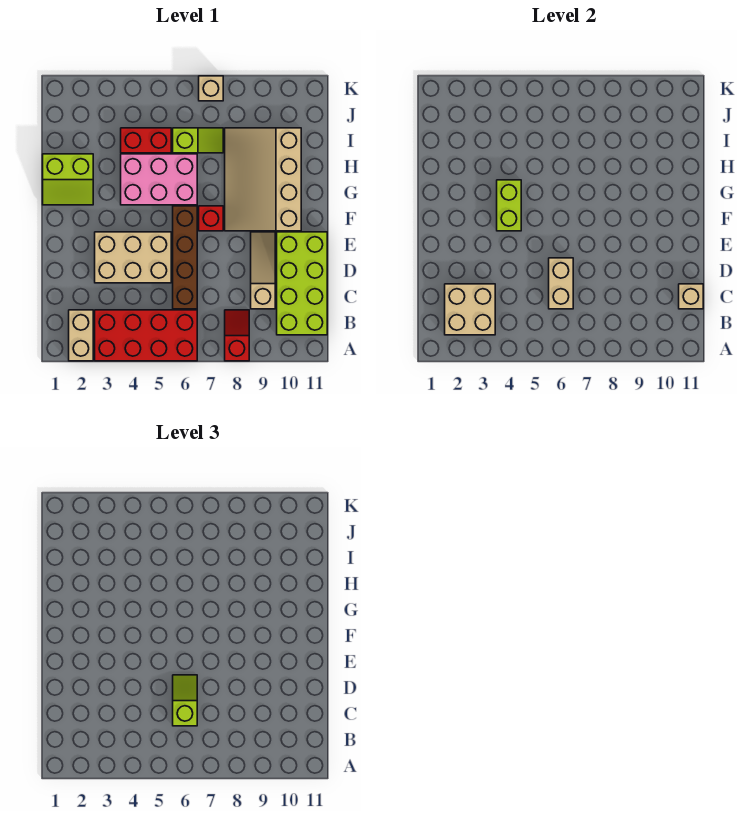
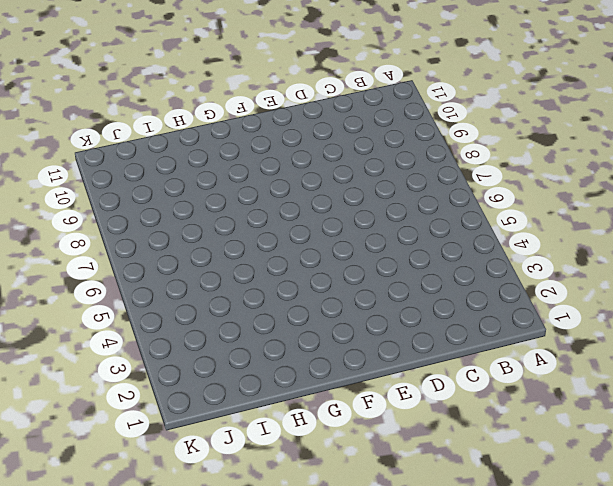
none -> tan brick A2:B2 level 1
none -> red brick A3:B6 level 1
none -> red slope A8:B8 level 1 top A

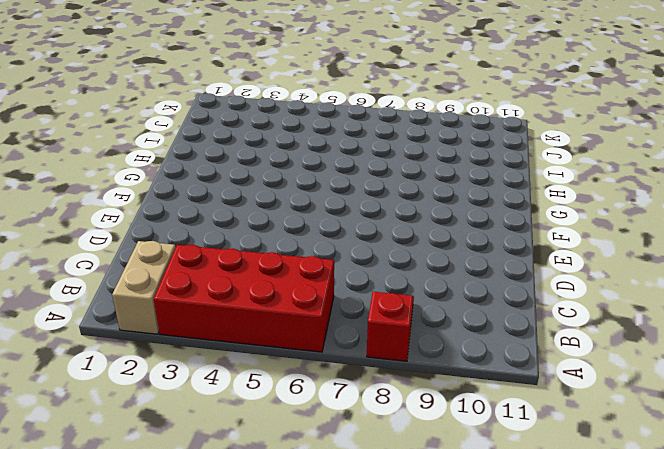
none -> lime brick B10:E11 level 1
none -> brown brick C6:F6 level 1
none -> tan slope C9:E9 level 1 top C

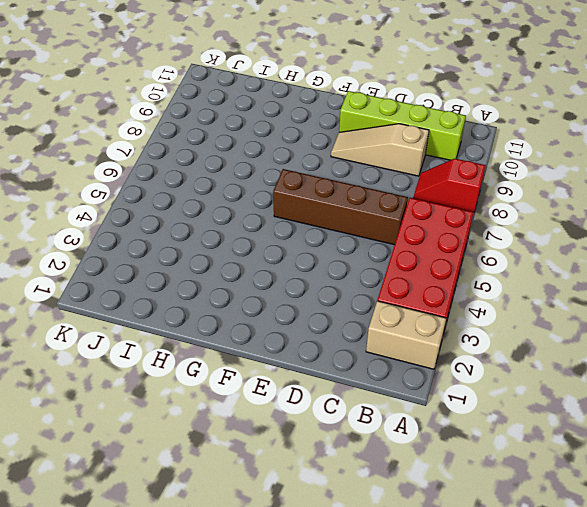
lime brick B10:E10 level 1 -> lime brick B10:E11 level 1
none -> tan brick D3:E5 level 1
none -> red brick F7 level 1
none -> tan slope F8:I10 level 1 top 10

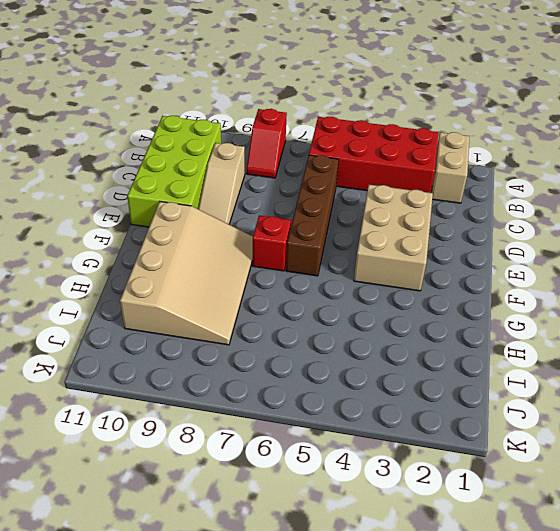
tan brick D3:F4 level 1 -> tan brick D3:E5 level 1
none -> lime slope G1:H2 level 1 top H
none -> pink brick G4:H6 level 1
none -> red brick I4:I5 level 1

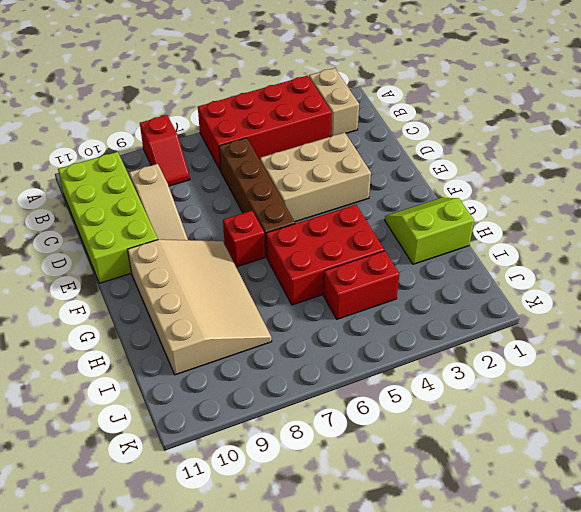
red brick G4:H6 level 1 -> pink brick G4:H6 level 1
none -> lime slope I6:I7 level 1 top 6
none -> tan brick K7 level 1
none -> tan brick B2:C3 level 2

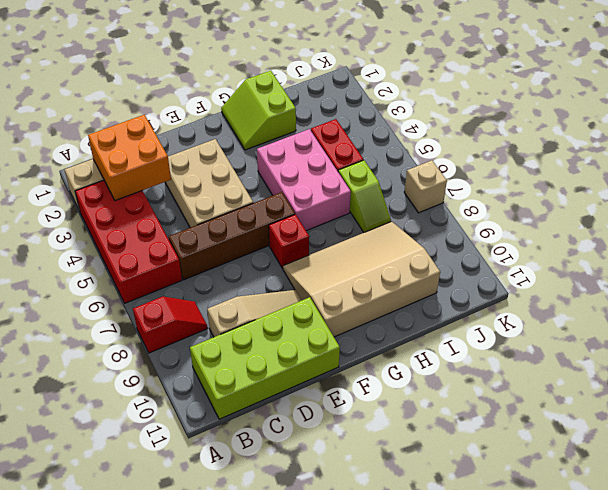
orange brick B2:C3 level 2 -> tan brick B2:C3 level 2
none -> tan brick C6:D6 level 2
none -> tan brick C11 level 2
none -> lime brick F4:G4 level 2

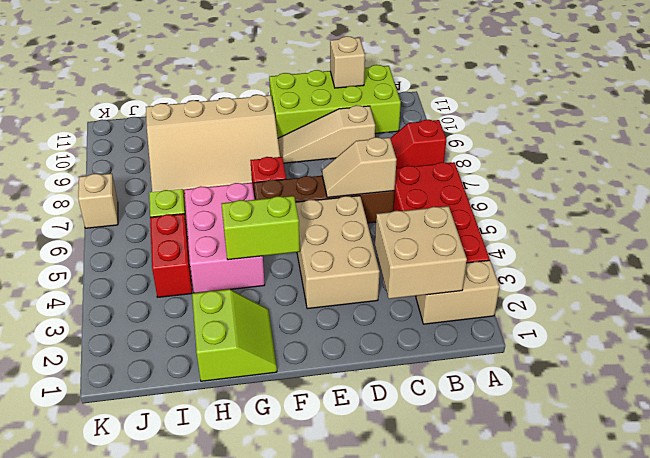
tan slope C6:D6 level 2 top C -> tan brick C6:D6 level 2
none -> lime slope C6:D6 level 3 top C

